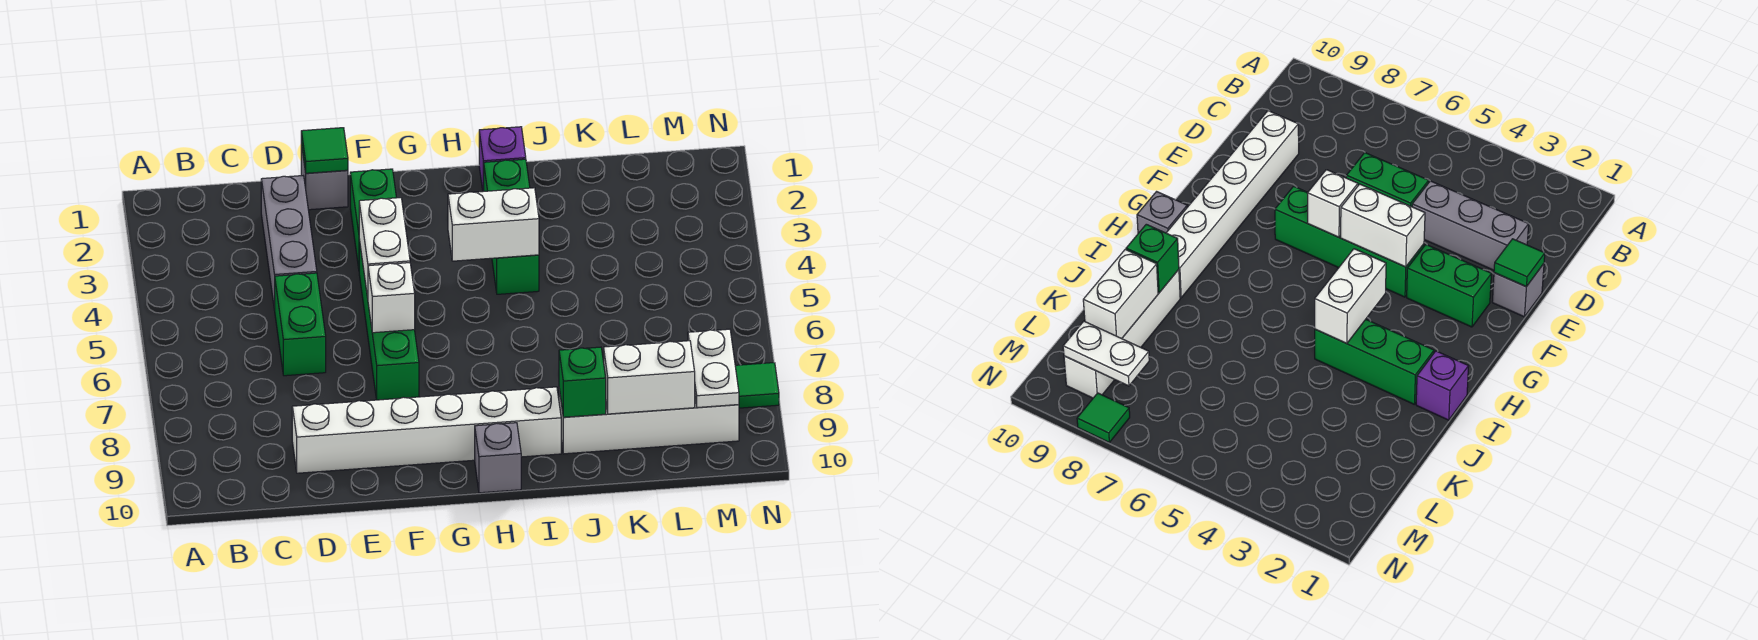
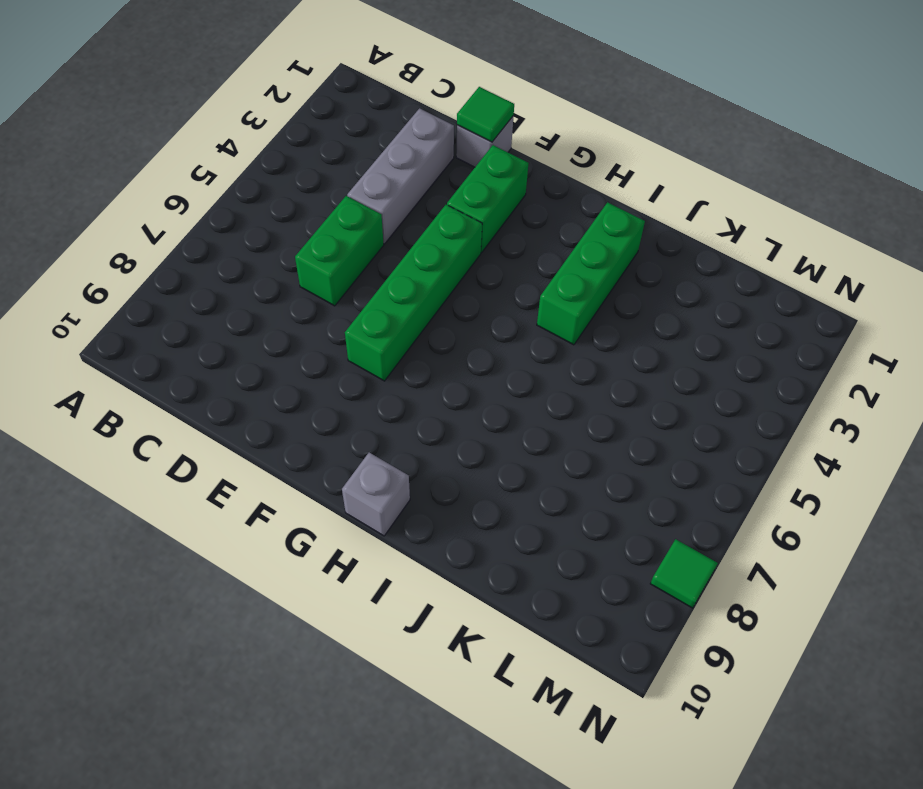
none -> white brick D9:I9 level 1
none -> purple brick I1 level 1
none -> white brick J9:M9 level 1

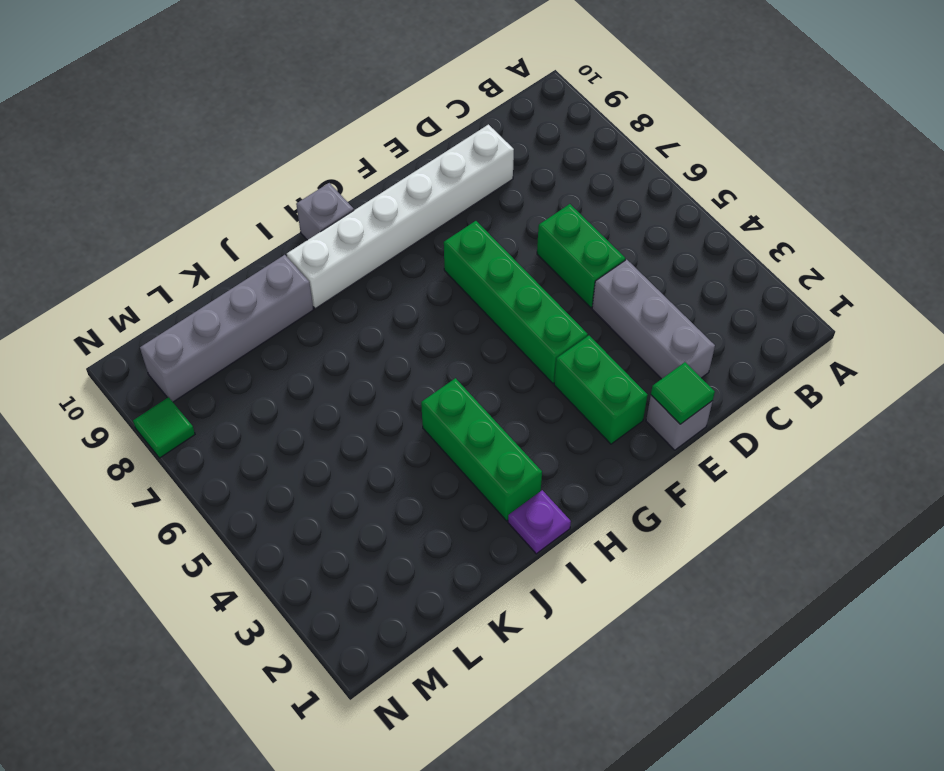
purple plate I1 level 1 -> purple brick I1 level 1
grey brick J9:M9 level 1 -> white brick J9:M9 level 1
none -> white brick F4:F5 level 2
none -> white brick F6 level 2
none -> white brick H4:I4 level 2

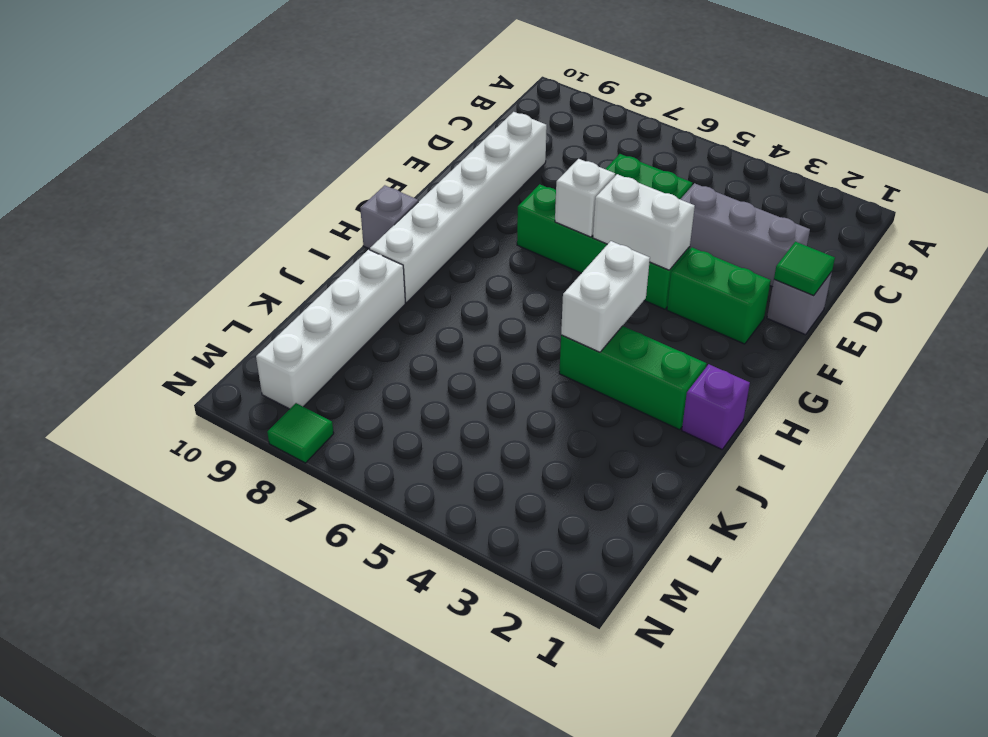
none -> green brick J9 level 2
none -> white brick K9:L9 level 2
none -> white plate M8:M9 level 2

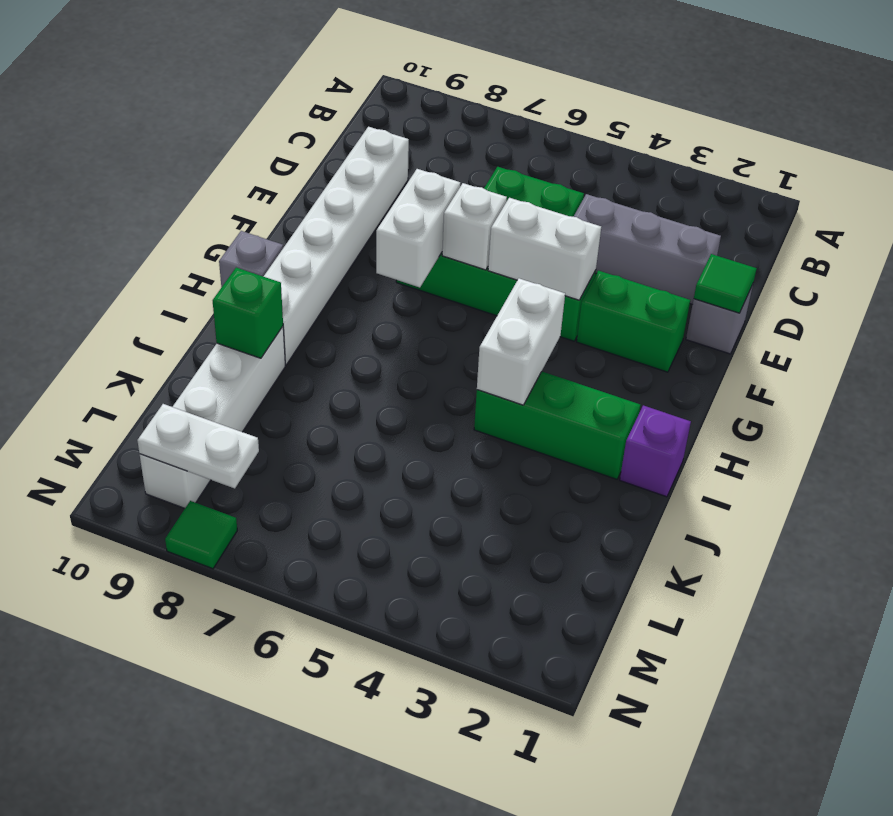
white brick F7:G7 level 2 -> white brick K9:L9 level 2

